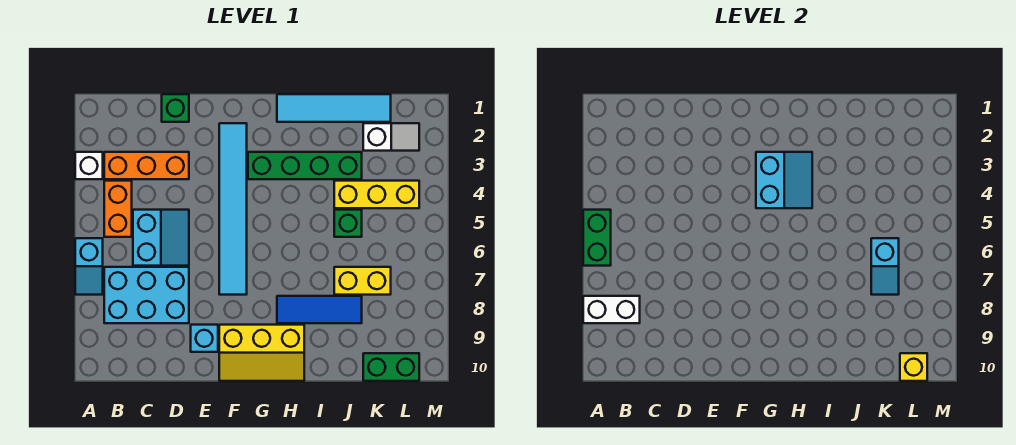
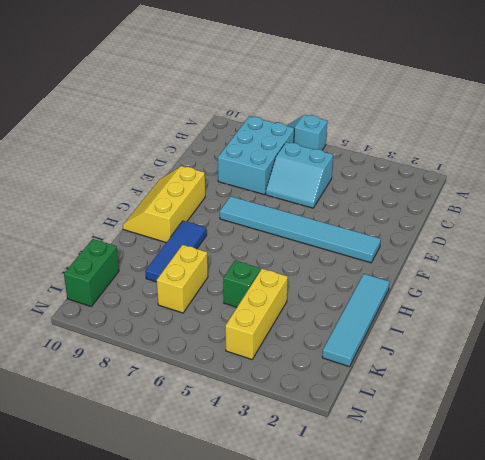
none -> white brick A3 level 1
none -> orange brick B3:D3 level 1
none -> orange brick B4:B5 level 1

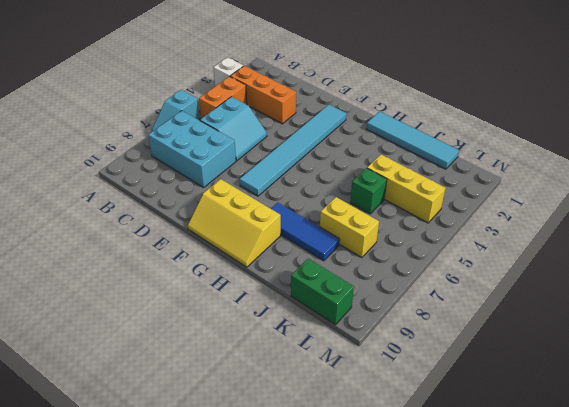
none -> green brick D1 level 1
none -> cyan brick E9 level 1
none -> green brick G3:J3 level 1

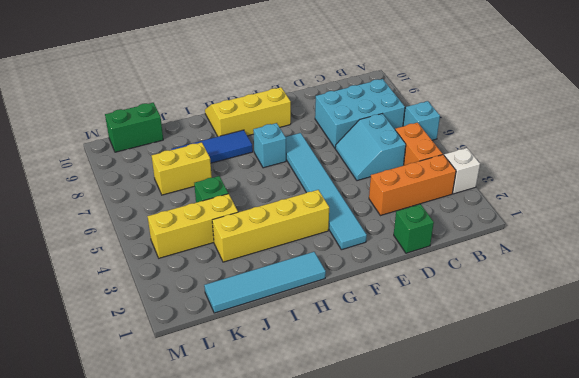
yellow brick G3:J3 level 1 -> green brick G3:J3 level 1
cyan brick G7 level 1 -> cyan brick E9 level 1
none -> white slope K2:L2 level 1 top K
none -> green brick A5:A6 level 2
none -> white brick A8:B8 level 2

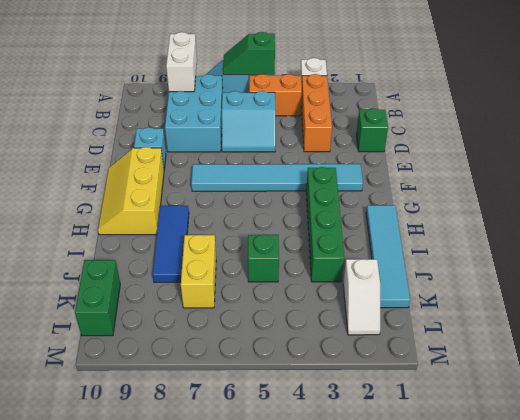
green slope A5:A6 level 2 top 5 -> green brick A5:A6 level 2
none -> yellow brick J4:L4 level 1
none -> cyan slope G3:H4 level 2 top G
none -> cyan slope K6:K7 level 2 top 6

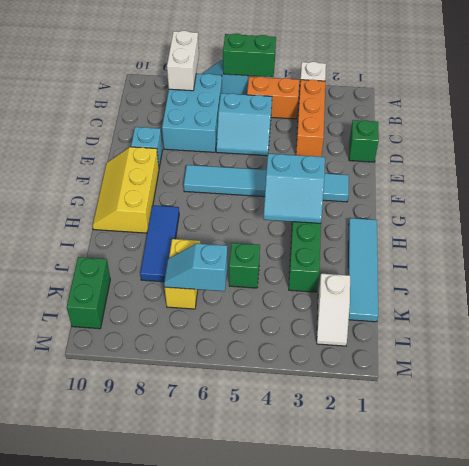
none -> yellow brick J4:L4 level 1
none -> yellow brick L10 level 2

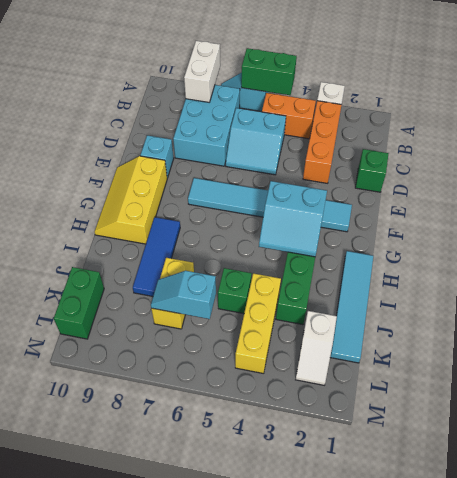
none -> yellow brick L10 level 2

